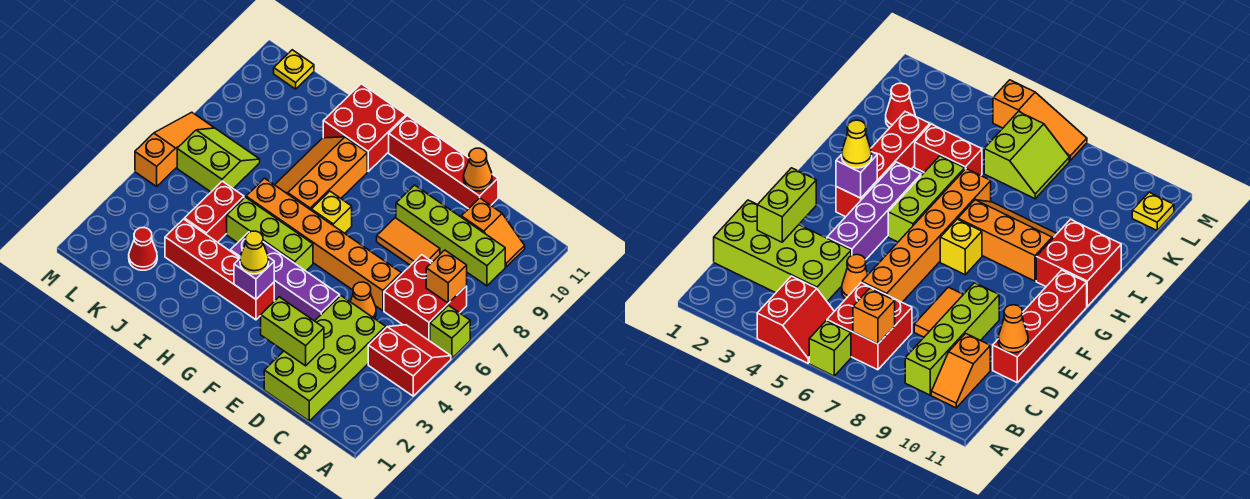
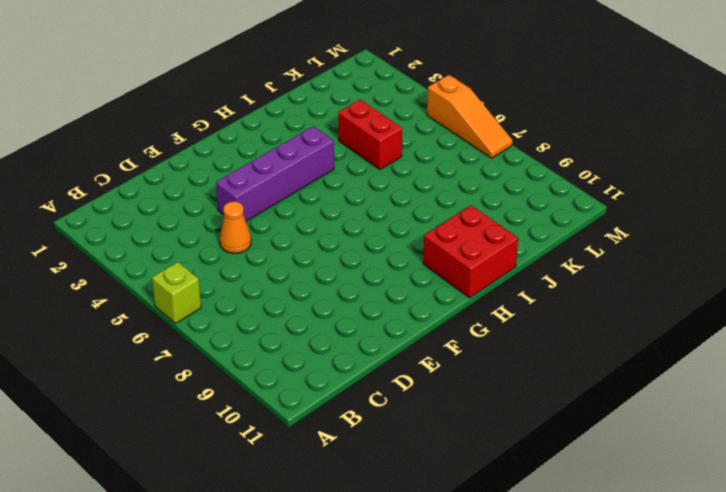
none -> red slope A4:B5 level 1 top 4
none -> red brick B6:C7 level 1
none -> lime brick B9:E9 level 1

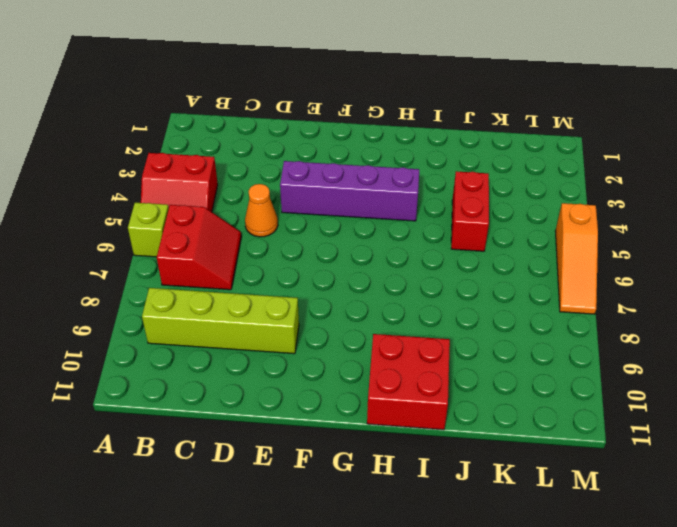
red slope B6:C7 level 1 top B -> red brick B6:C7 level 1
none -> orange slope B10:C10 level 1 top C
none -> lime brick C1:D4 level 1
none -> orange brick D6:I6 level 1

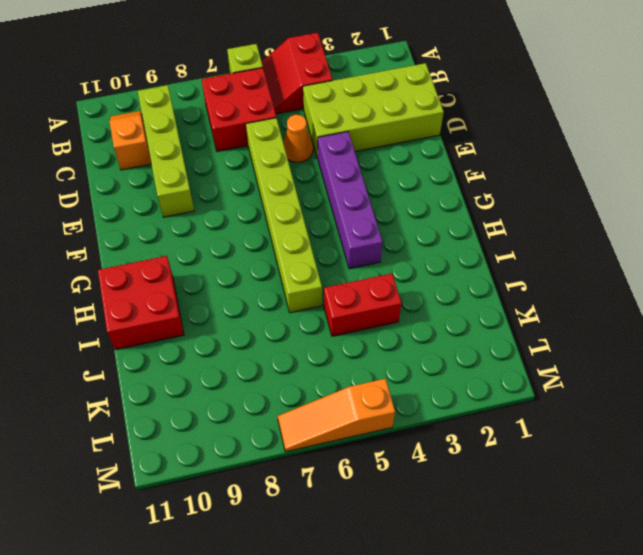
lime brick D6:I6 level 1 -> orange brick D6:I6 level 1
none -> orange tile D8:E8 level 1
none -> red brick D11:G11 level 1
none -> red brick G3:J3 level 1

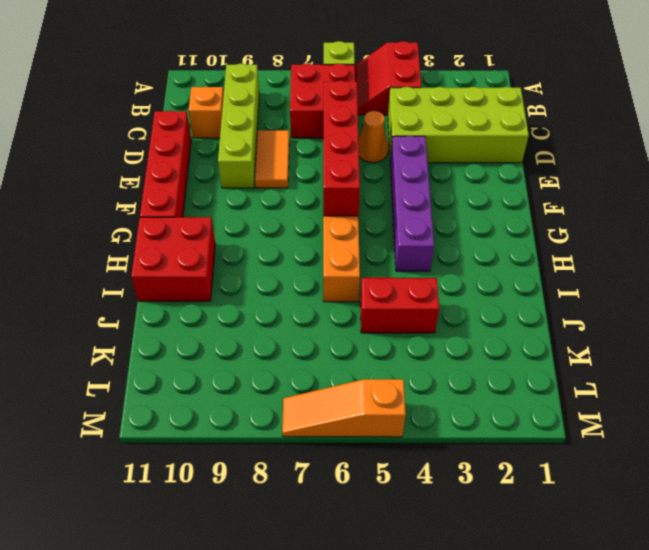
red brick D6:G6 level 2 -> red brick G3:J3 level 1
none -> lime brick G5:I5 level 1
none -> yellow brick G7 level 1
none -> orange slope H7:I9 level 1 top H

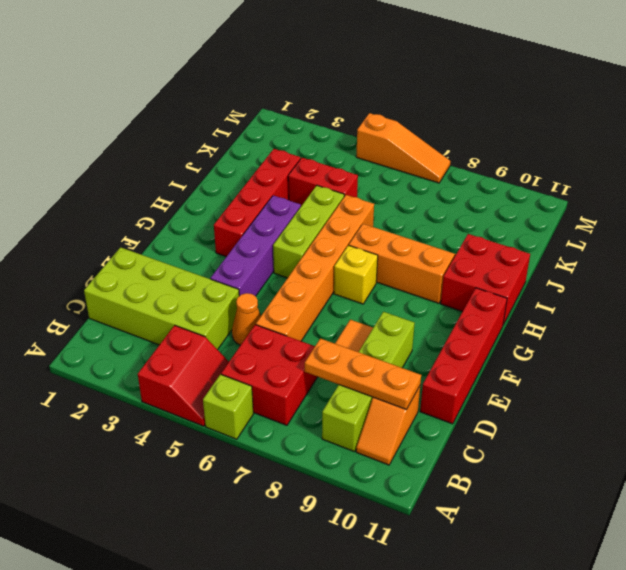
orange plate C8:C10 level 2 -> none
none -> red cone K2 level 1
none -> lime slope K6:L7 level 1 top 6
none -> yellow plate L11 level 1

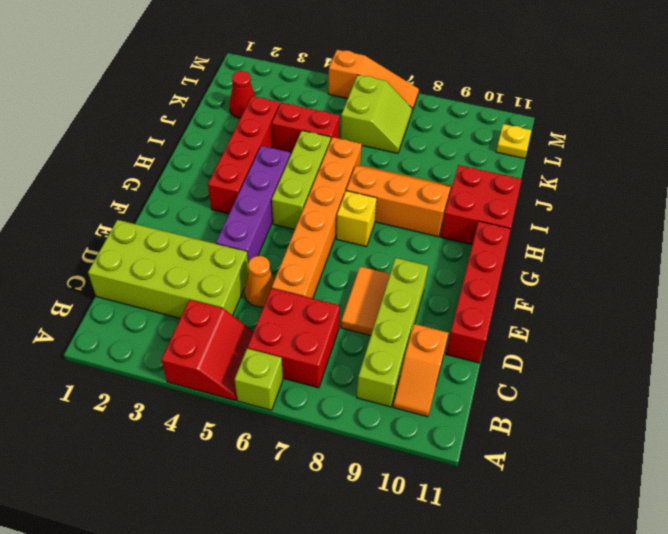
none -> orange brick B7 level 2
none -> lime brick D2:E2 level 2
none -> orange cone D11 level 2

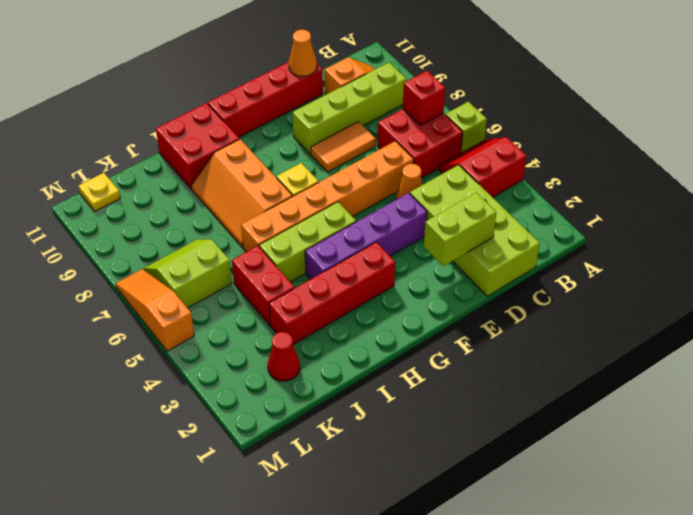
red brick B7 level 2 -> orange brick B7 level 2
none -> purple brick G3 level 2
none -> yellow cone G3 level 3

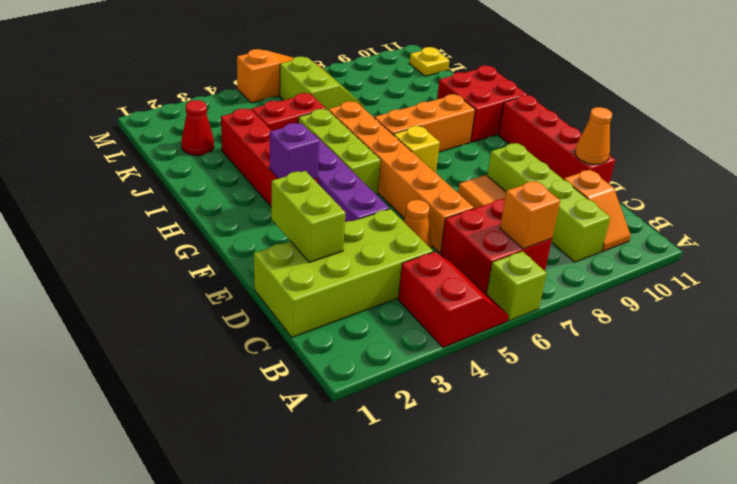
none -> yellow cone G3 level 3

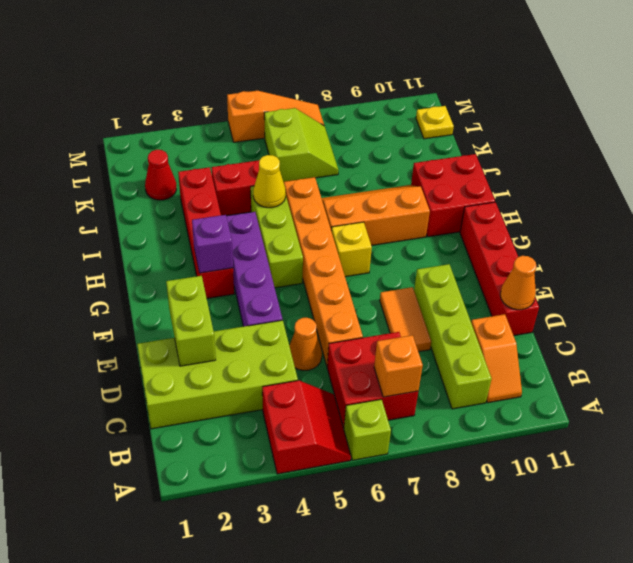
yellow cone I5 level 2 -> yellow cone G3 level 3

